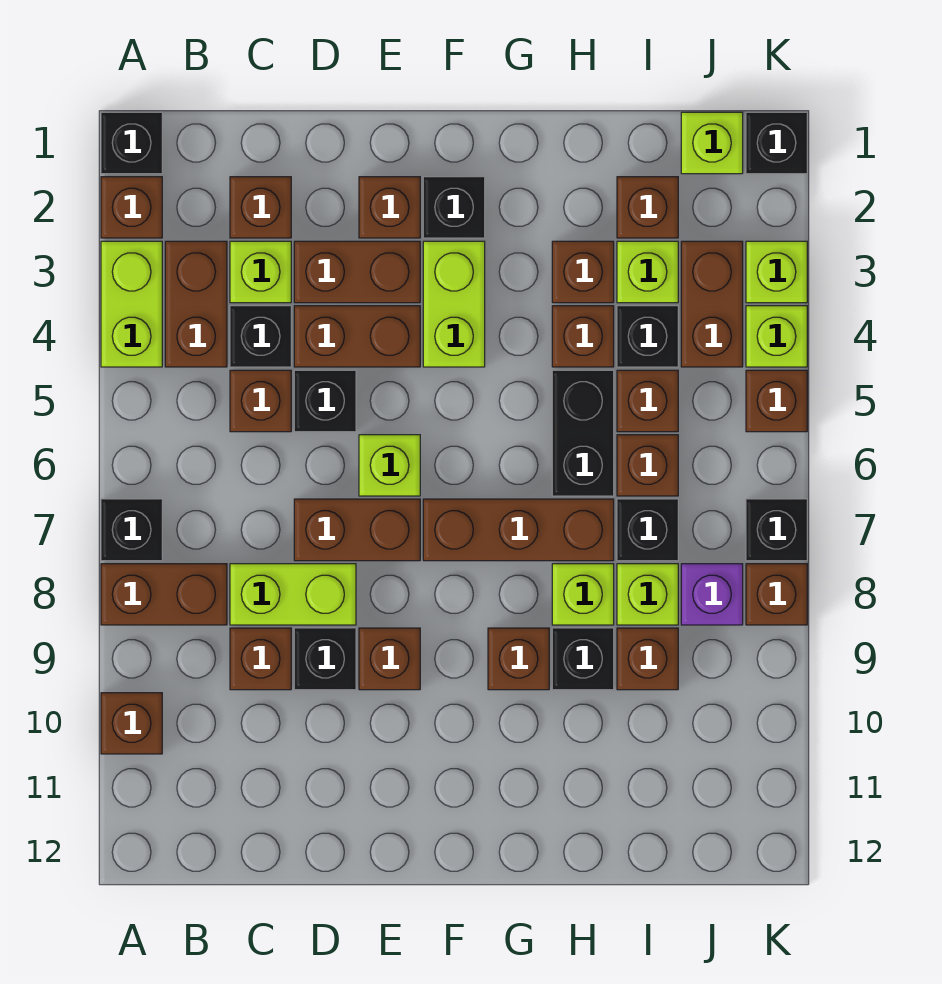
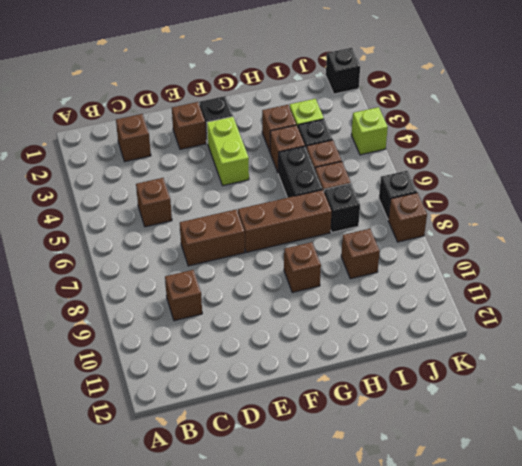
none -> black brick A1 level 1
none -> brown brick A2 level 1
none -> lime brick A3:A4 level 1
none -> black brick A7 level 1

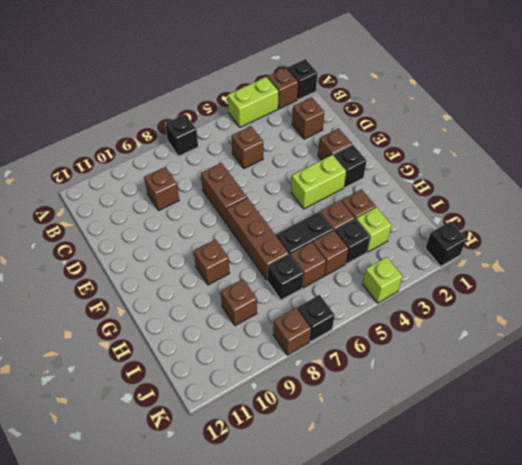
none -> brown brick A8:B8 level 1
none -> brown brick A10 level 1
none -> brown brick B3:B4 level 1
none -> lime brick C3 level 1

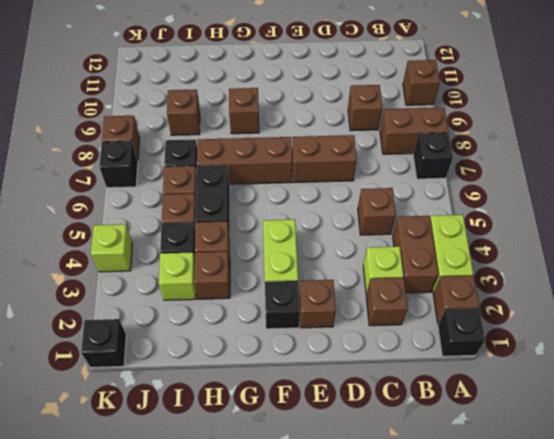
none -> black brick C4 level 1
none -> lime brick C8:D8 level 1
none -> brown brick D3:E3 level 1
none -> brown brick D4:E4 level 1

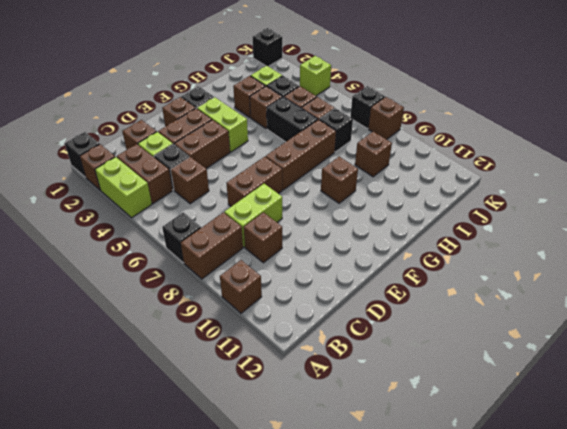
none -> black brick D5 level 1
none -> black brick D9 level 1
none -> lime brick E6 level 1
none -> brown brick E9 level 1

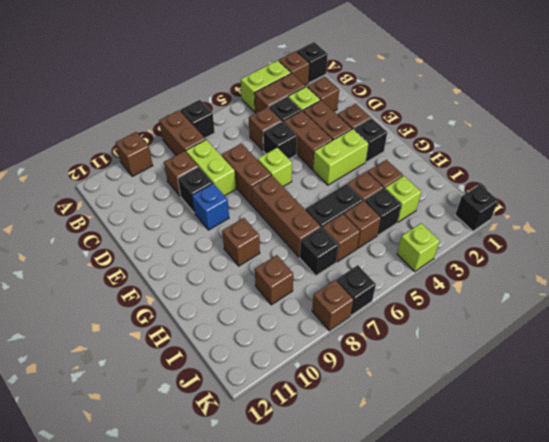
blue brick E9 level 1 -> brown brick E9 level 1
none -> lime brick H8 level 1
none -> black brick H9 level 1
none -> brown brick I2 level 1
none -> lime brick I8 level 1

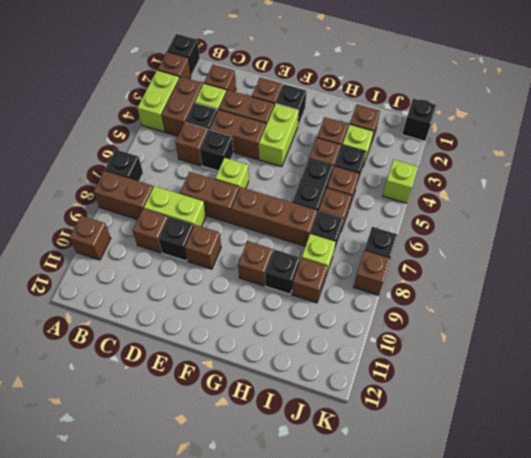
none -> lime brick H8 level 1
none -> lime brick J1 level 1
none -> brown brick J3:J4 level 1
none -> purple brick J8 level 1

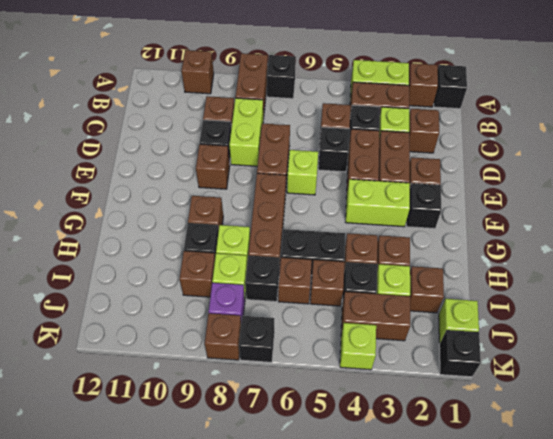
none -> lime brick K3 level 1
none -> brown brick K5 level 1

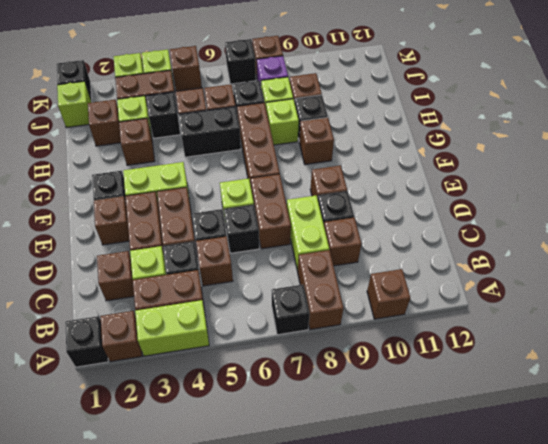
black brick D6 level 1 -> none
none -> brown brick H4 level 1

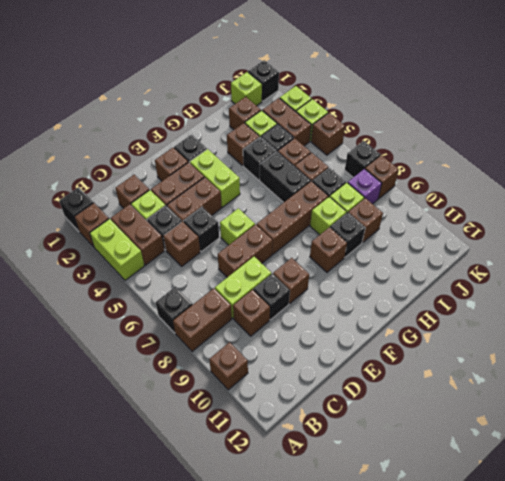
black brick H4 level 1 -> brown brick H4 level 1

